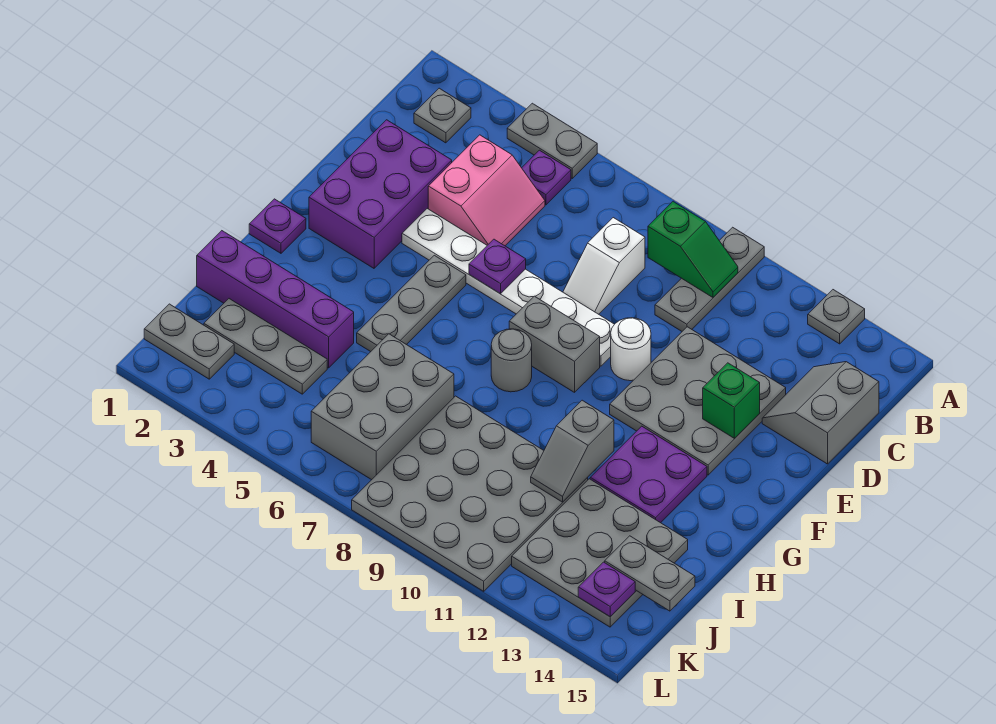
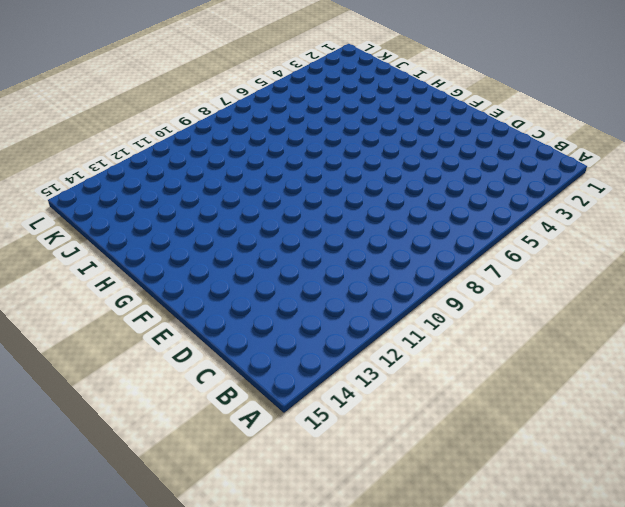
none -> grey plate A4:A5 level 1
none -> grey plate A10:C10 level 1
none -> grey plate A13 level 1

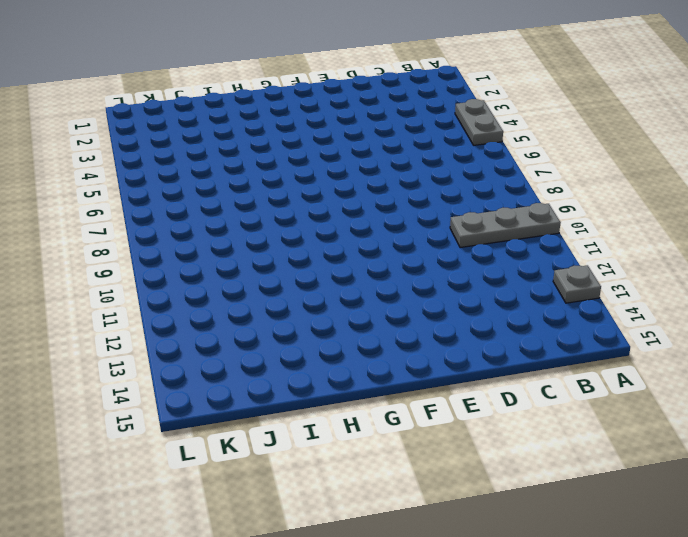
none -> grey plate B2 level 1
none -> purple plate B5 level 1
none -> pink slope C4:D5 level 1 top 4

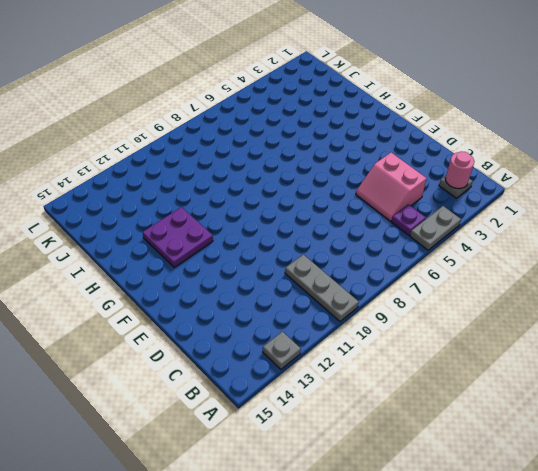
pink round brick B2 level 2 -> none
none -> white slope C8:D8 level 1 top C
none -> grey slope C14:D15 level 1 top 15
none -> purple brick D2:F3 level 1

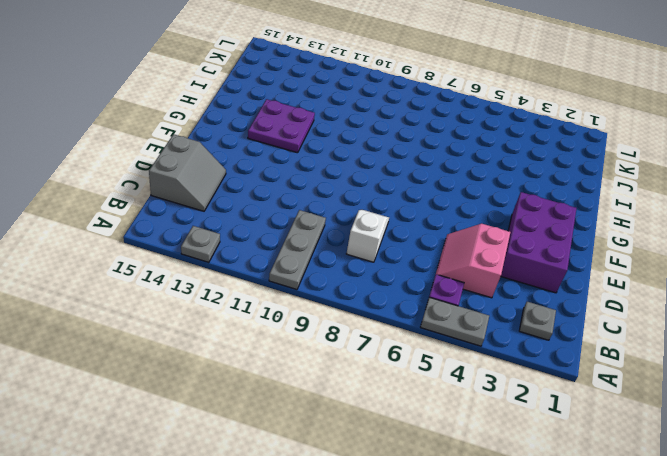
none -> grey plate D11:F13 level 1
none -> white plate E4:E9 level 1
none -> white round brick E10 level 1

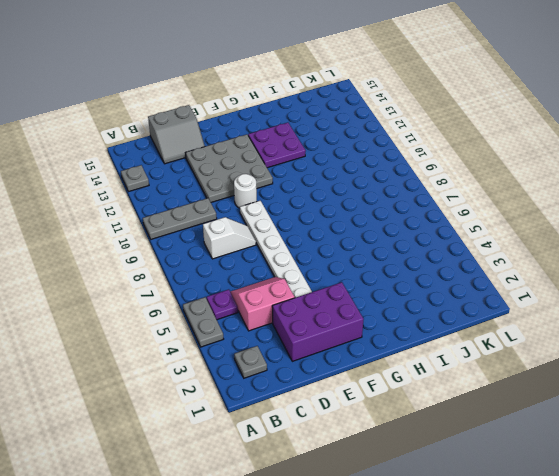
none -> grey plate F5:H5 level 1
none -> grey brick F8:F9 level 1
none -> purple plate G1 level 1

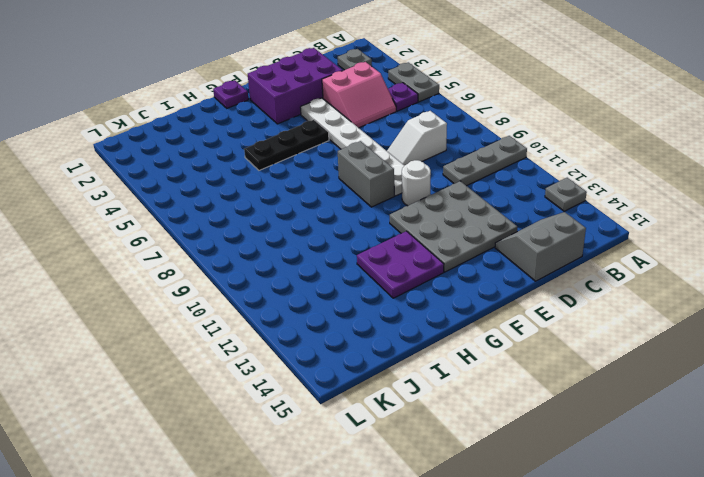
black plate F5:H5 level 1 -> grey plate F5:H5 level 1
none -> grey round brick G8 level 1
none -> purple brick I1:I4 level 1
none -> grey brick I6:K7 level 1

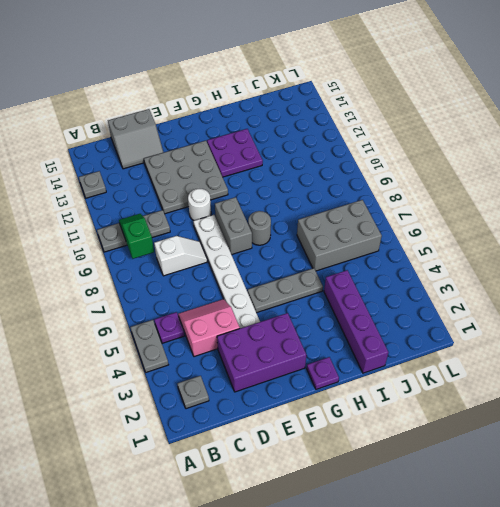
none -> grey plate I8:L11 level 1
none -> grey plate I12:K14 level 1
none -> grey plate J2:J4 level 1

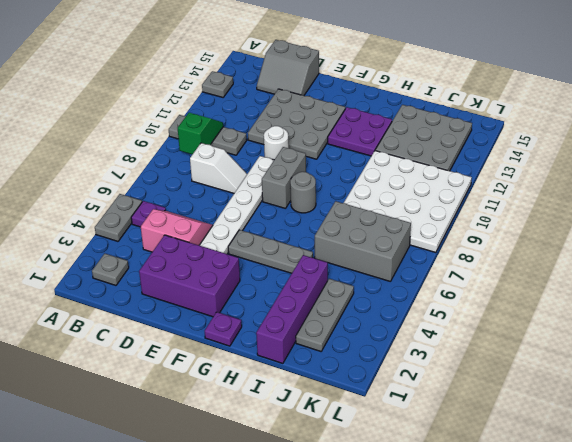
white plate I8:L11 level 1 -> grey plate I8:L11 level 1
none -> grey plate K1:K2 level 1
none -> purple plate E6 level 2
none -> green brick E13 level 2

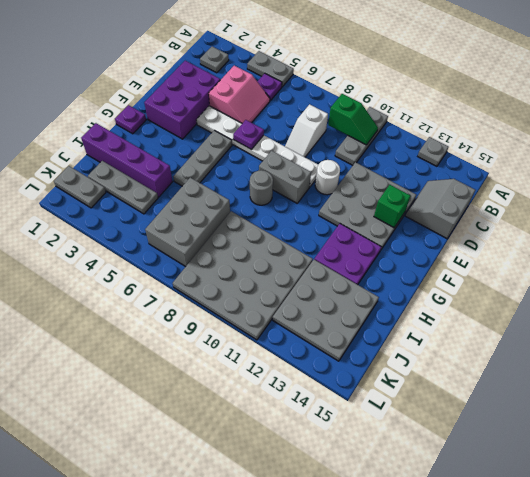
none -> grey slope H11:I11 level 2 top H
none -> grey plate J14:J15 level 2
none -> purple plate K14 level 2

